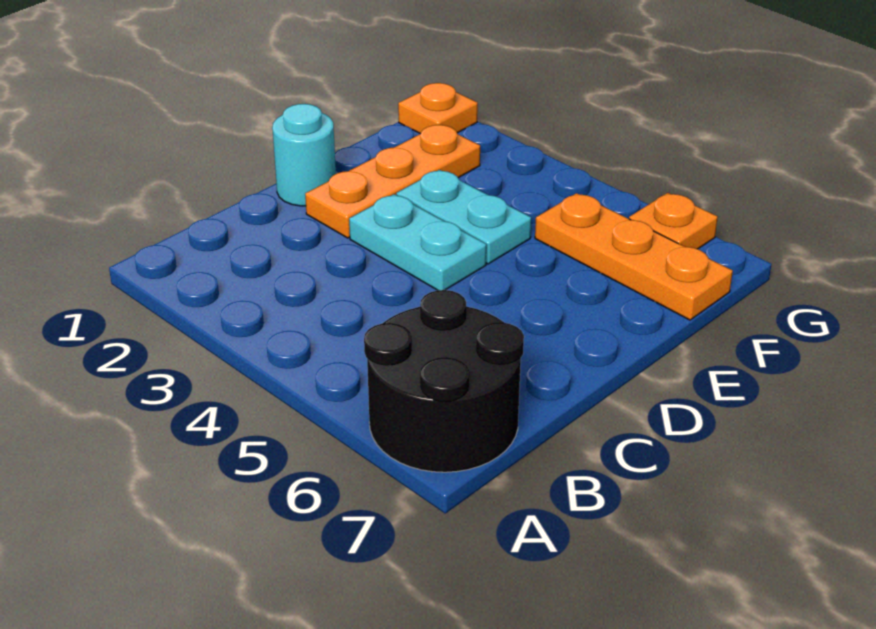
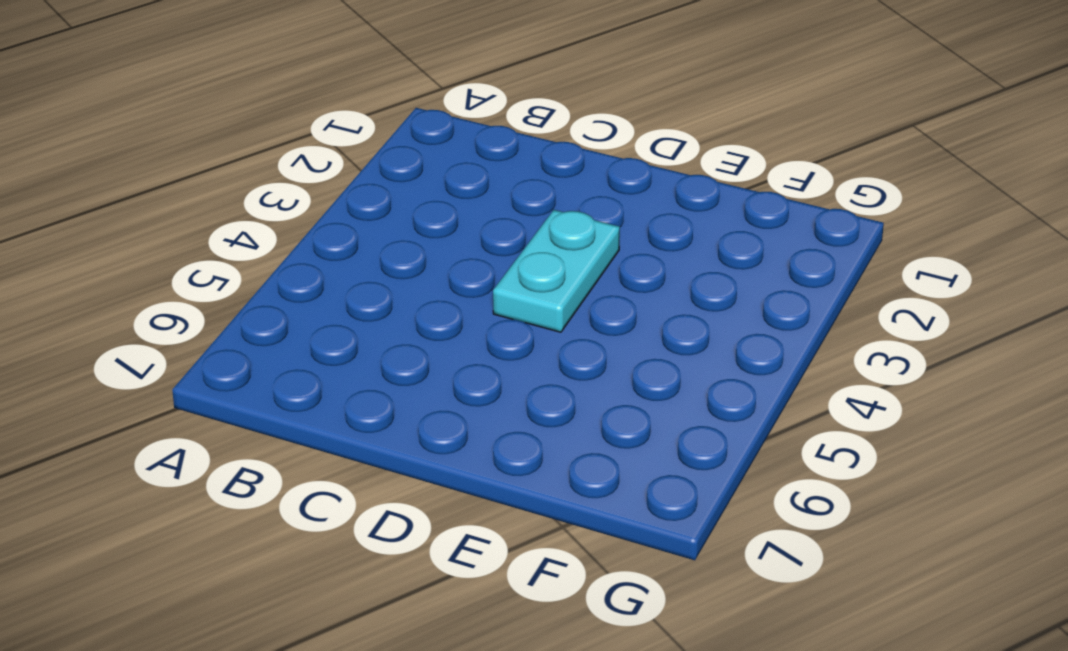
none -> black round brick A6:B7 level 1
none -> cyan round brick D1 level 1

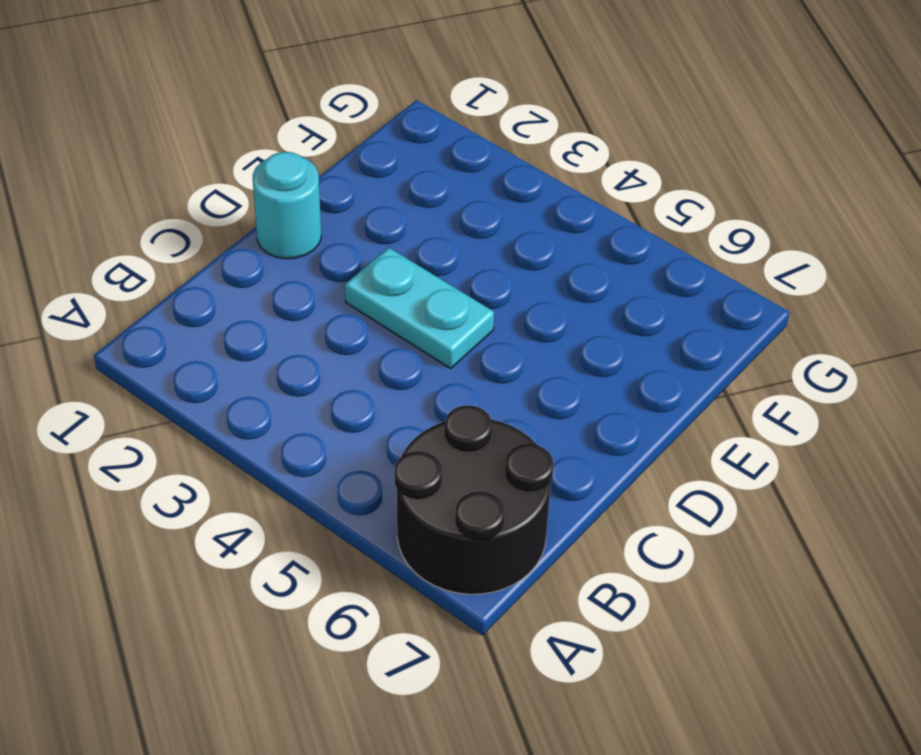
none -> orange plate D2:F2 level 1
none -> cyan plate E3:E4 level 1

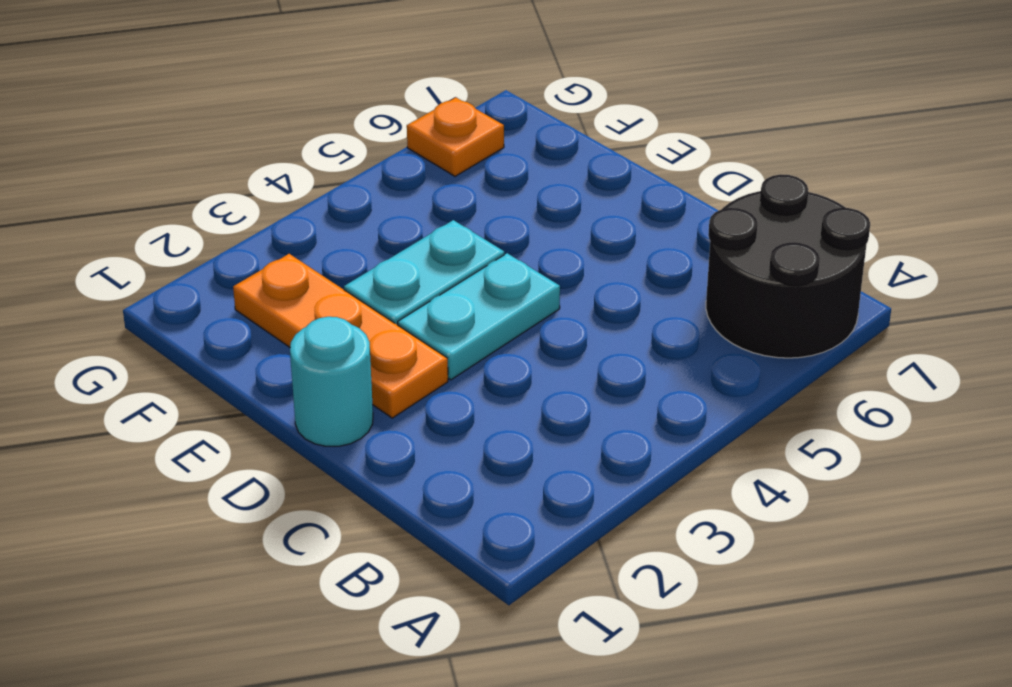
none -> orange plate F5:F7 level 1
none -> orange plate G1 level 1

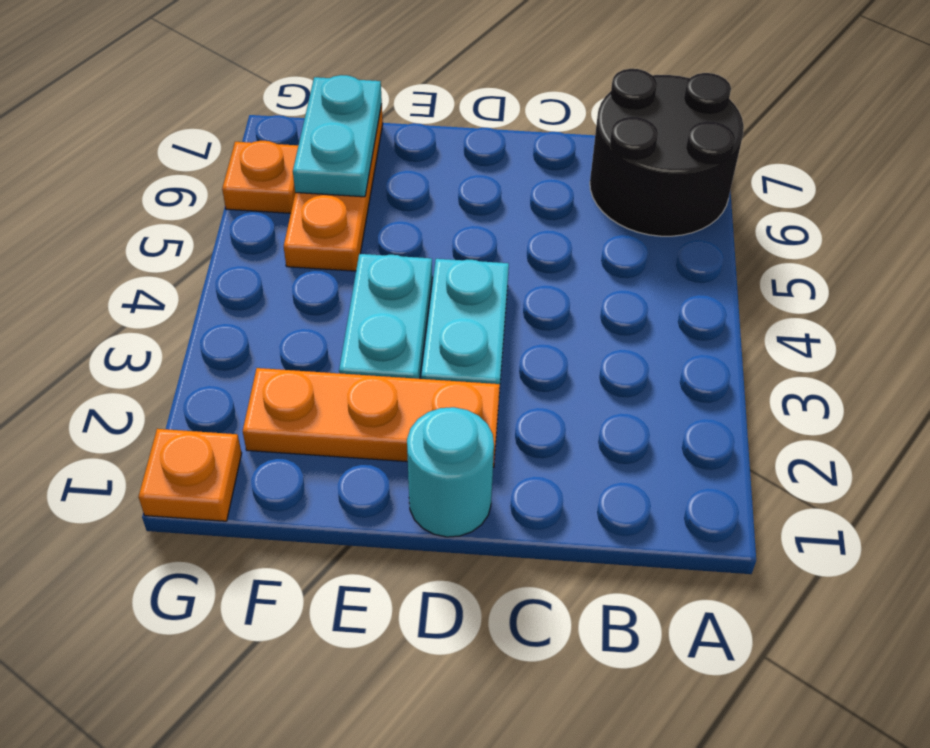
cyan plate F6:F7 level 2 -> none

